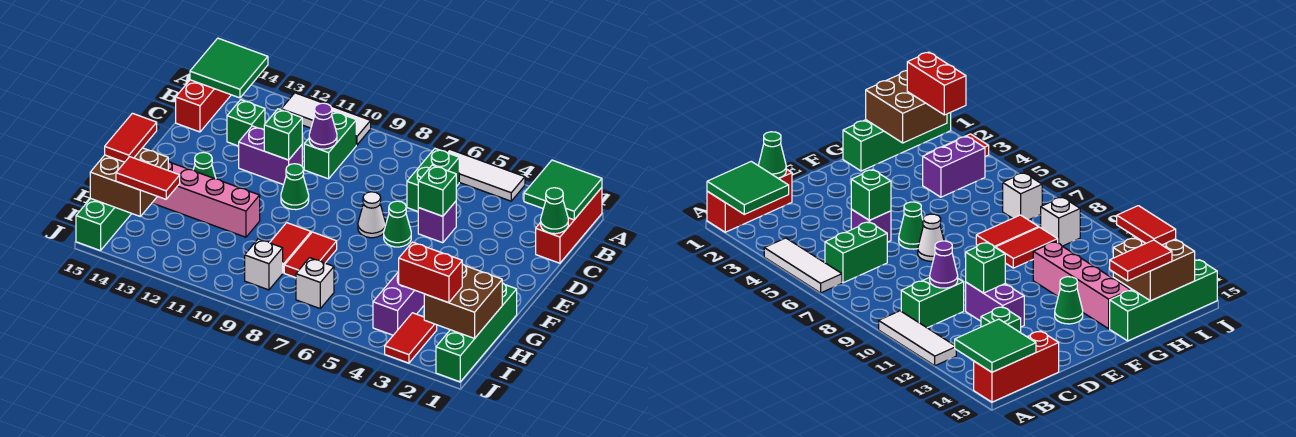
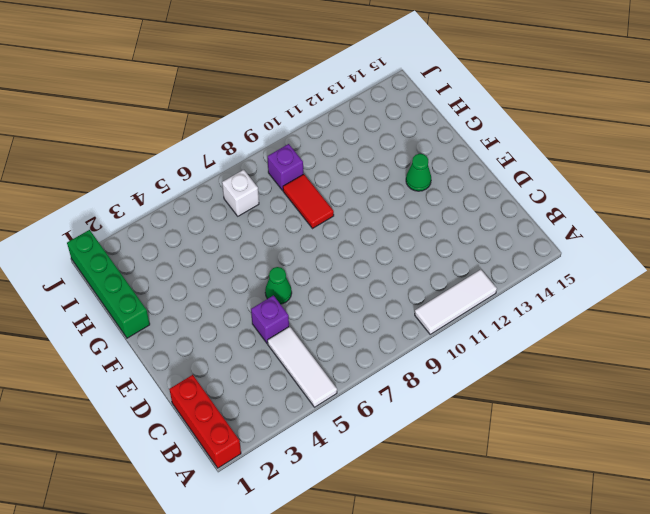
white tile A5:C5 level 1 -> white tile A4:A6 level 1
purple brick I9 level 1 -> white brick I9 level 1
none -> red brick A15:C15 level 1
none -> green brick B6:C6 level 1
none -> green brick B10:C10 level 1
none -> green brick C13 level 1

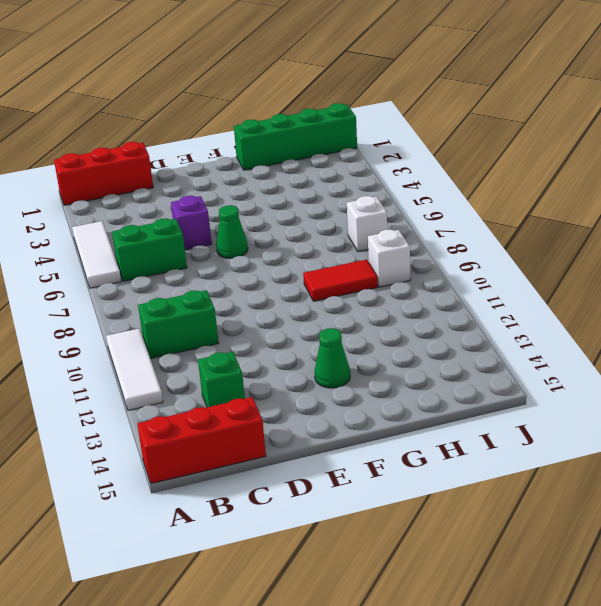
none -> purple brick D11:D12 level 1
none -> white cone E7 level 1
none -> green cone E10 level 1
none -> red tile G8:H8 level 1

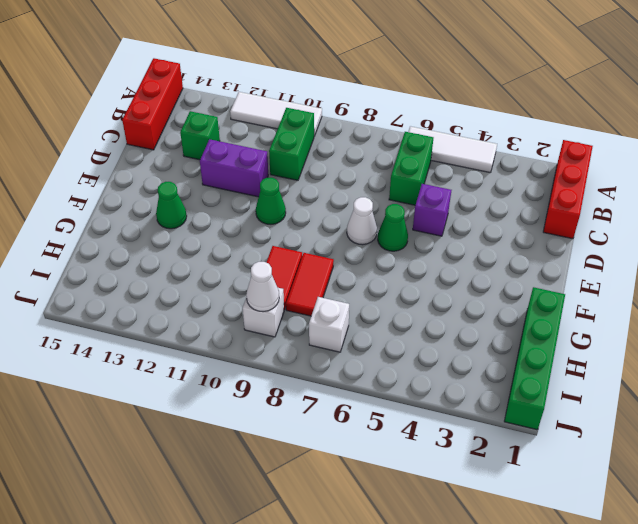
white cone I9 level 2 -> none
none -> pink brick G11:G14 level 1
none -> green brick G15:J15 level 1
none -> purple brick H4:I4 level 1
none -> red tile I3:J3 level 1

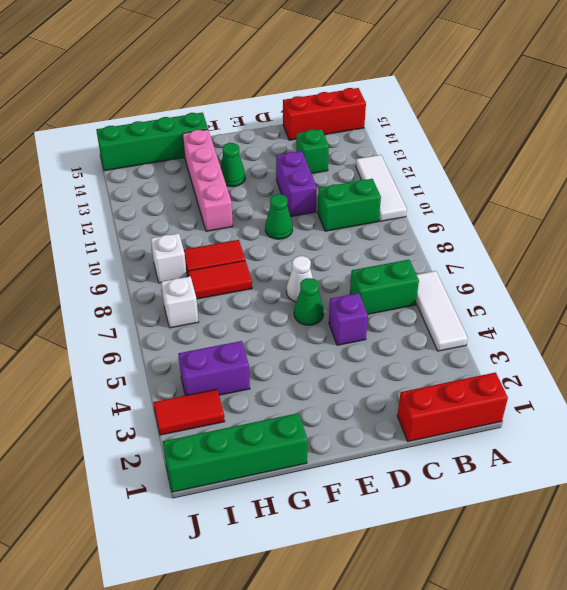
none -> green tile A1:B2 level 2
none -> green tile A14:B15 level 2
none -> green cone C1 level 2
none -> purple cone C10 level 2

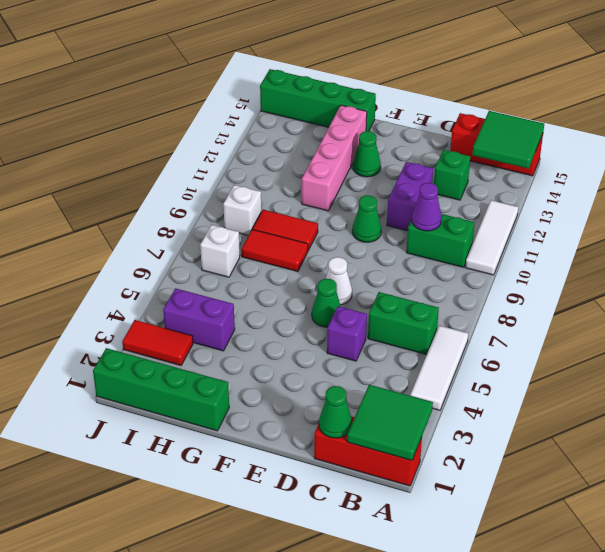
none -> green brick D5 level 2
none -> green brick D11 level 2
none -> brown brick H1:I2 level 2
none -> brown brick H14:I15 level 2

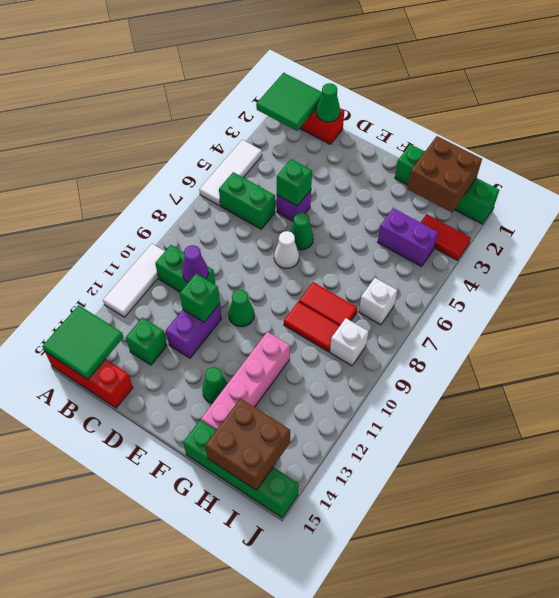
none -> red tile G15:H15 level 3
none -> red brick I2:I3 level 3
none -> red tile I13:I14 level 3

